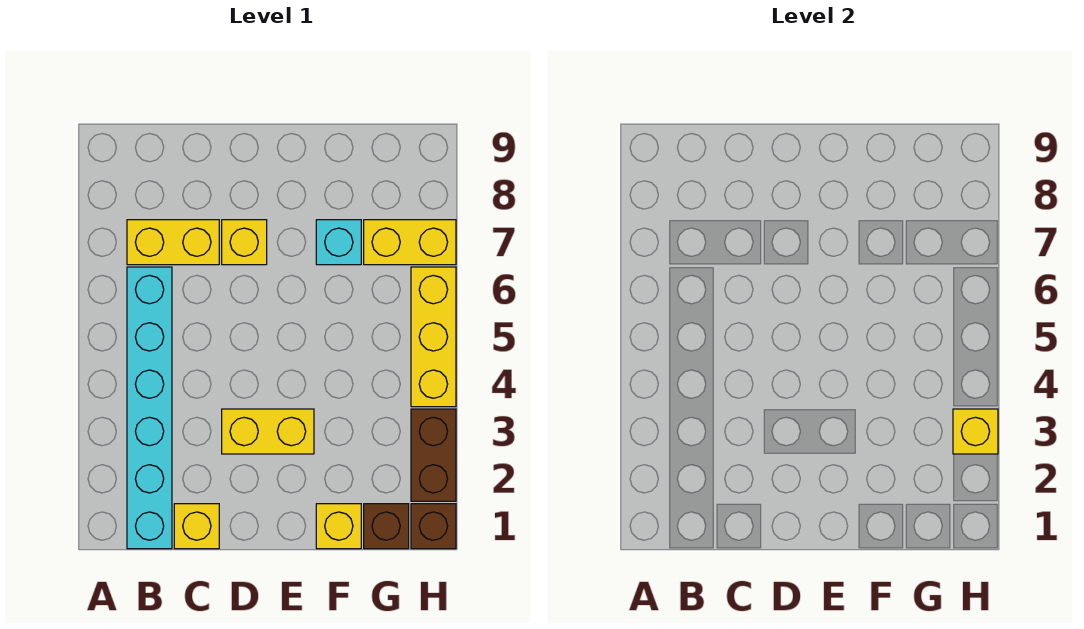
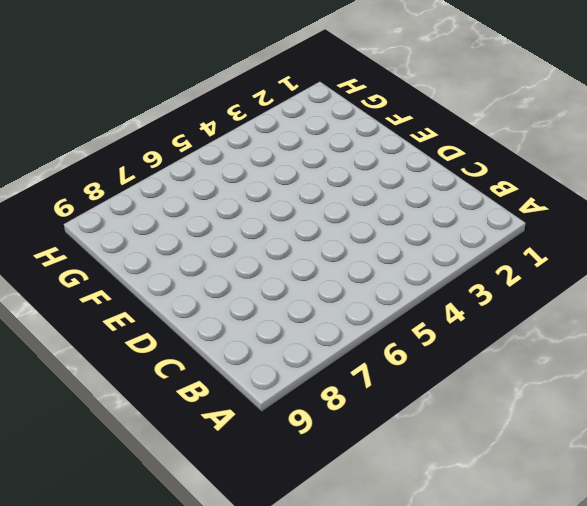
none -> cyan brick B1:B6 level 1
none -> yellow brick B7:C7 level 1
none -> yellow brick C1 level 1

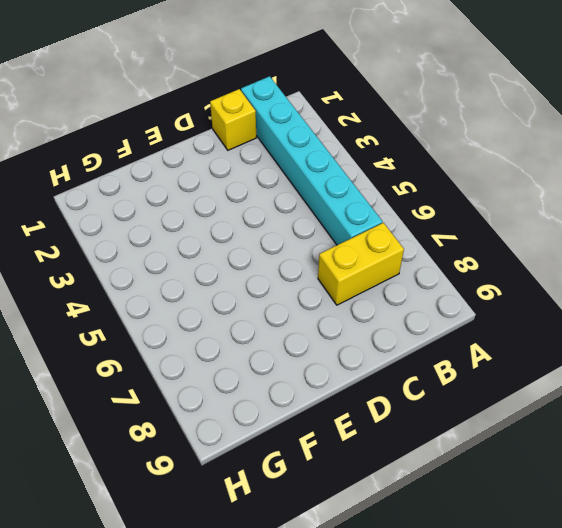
none -> yellow brick D3:E3 level 1
none -> yellow brick D7 level 1
none -> yellow brick F1 level 1

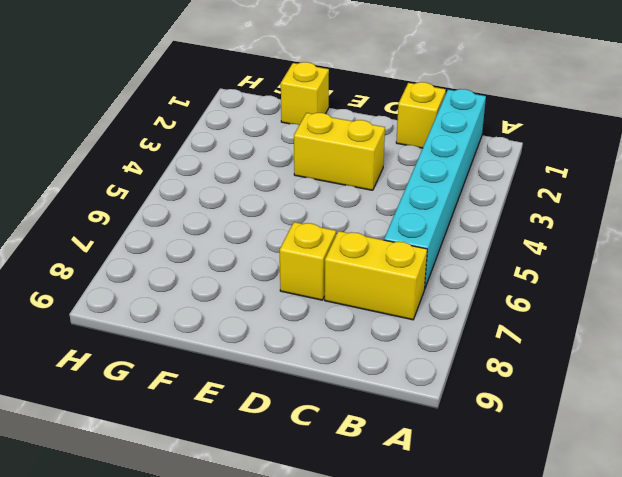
none -> cyan brick F7 level 1
none -> brown brick G1 level 1
none -> yellow brick G7:H7 level 1

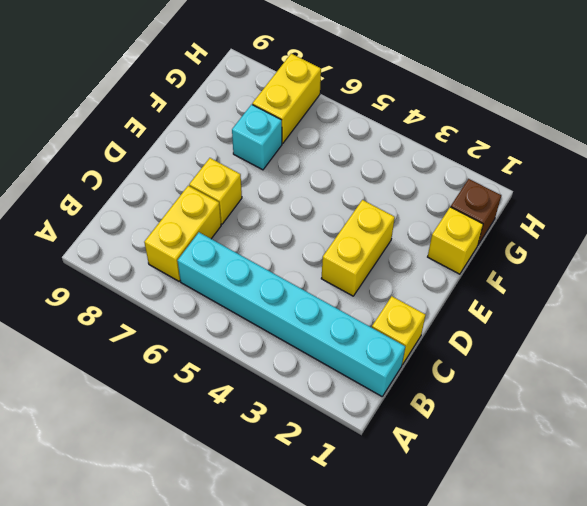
none -> brown brick H1 level 1
none -> brown brick H2:H3 level 1
none -> yellow brick H4:H6 level 1

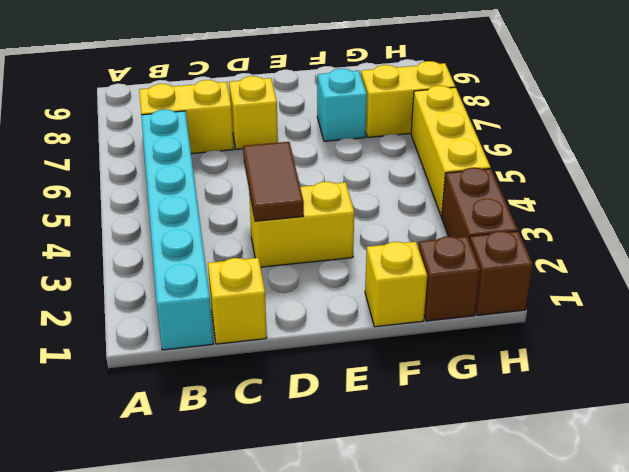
brown tile D3:D4 level 2 -> none
none -> yellow brick H3 level 2

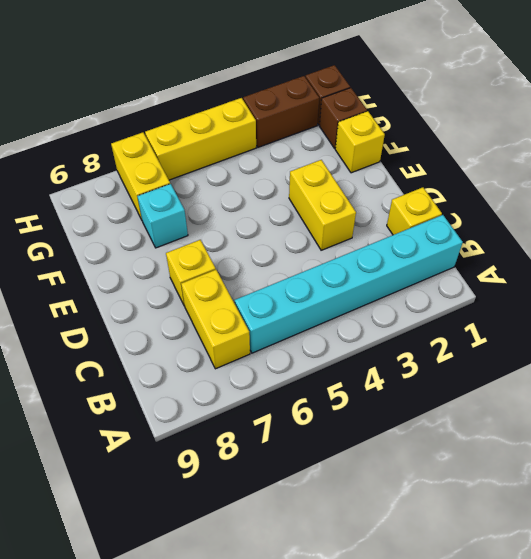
none -> yellow brick H3 level 2

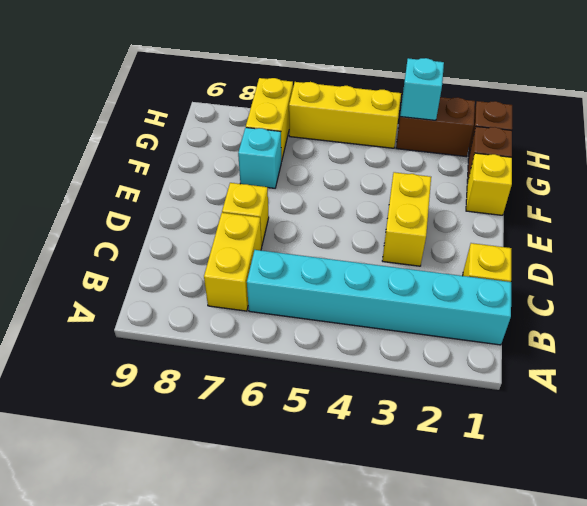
cyan brick H3 level 2 -> yellow brick H3 level 2

